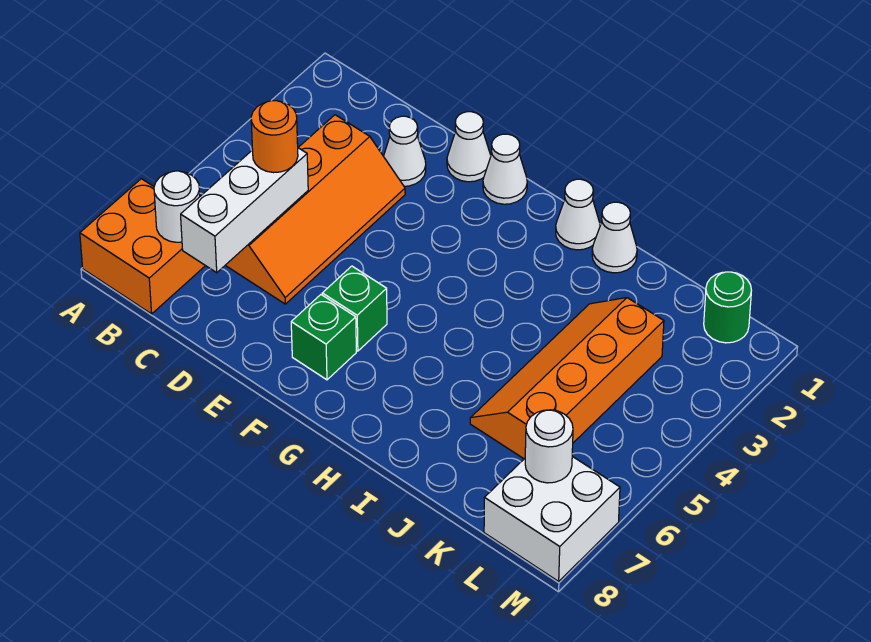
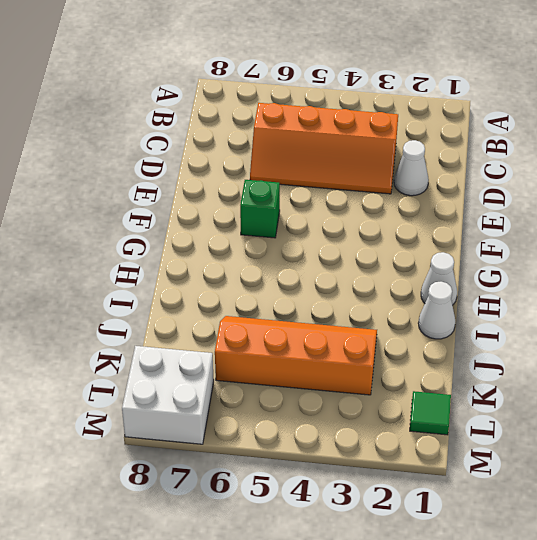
green tile L1 level 1 -> green round brick L1 level 1
none -> orange brick A7:B8 level 1
none -> white cone E1 level 1
none -> white cone F1 level 1

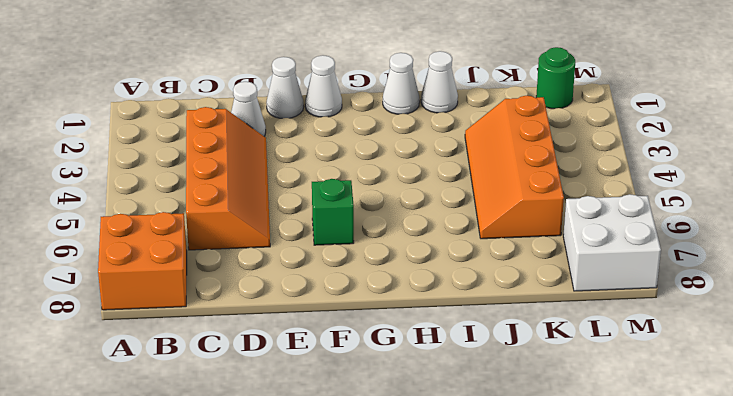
none -> green brick F7 level 1
none -> white round brick B7 level 2
none -> white brick C5:C7 level 2

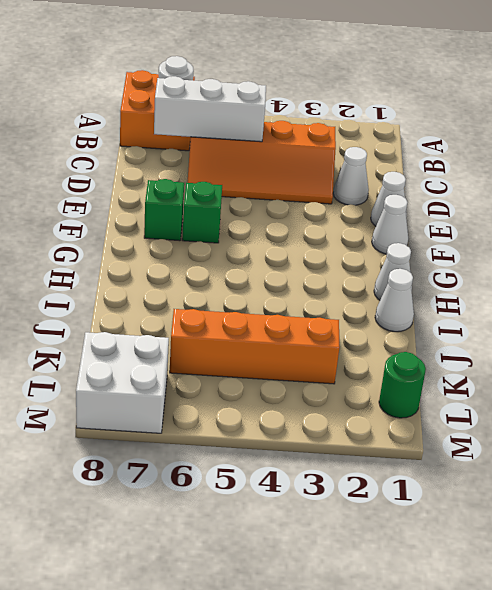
none -> white round brick L7 level 2
none -> orange round brick C5 level 3

